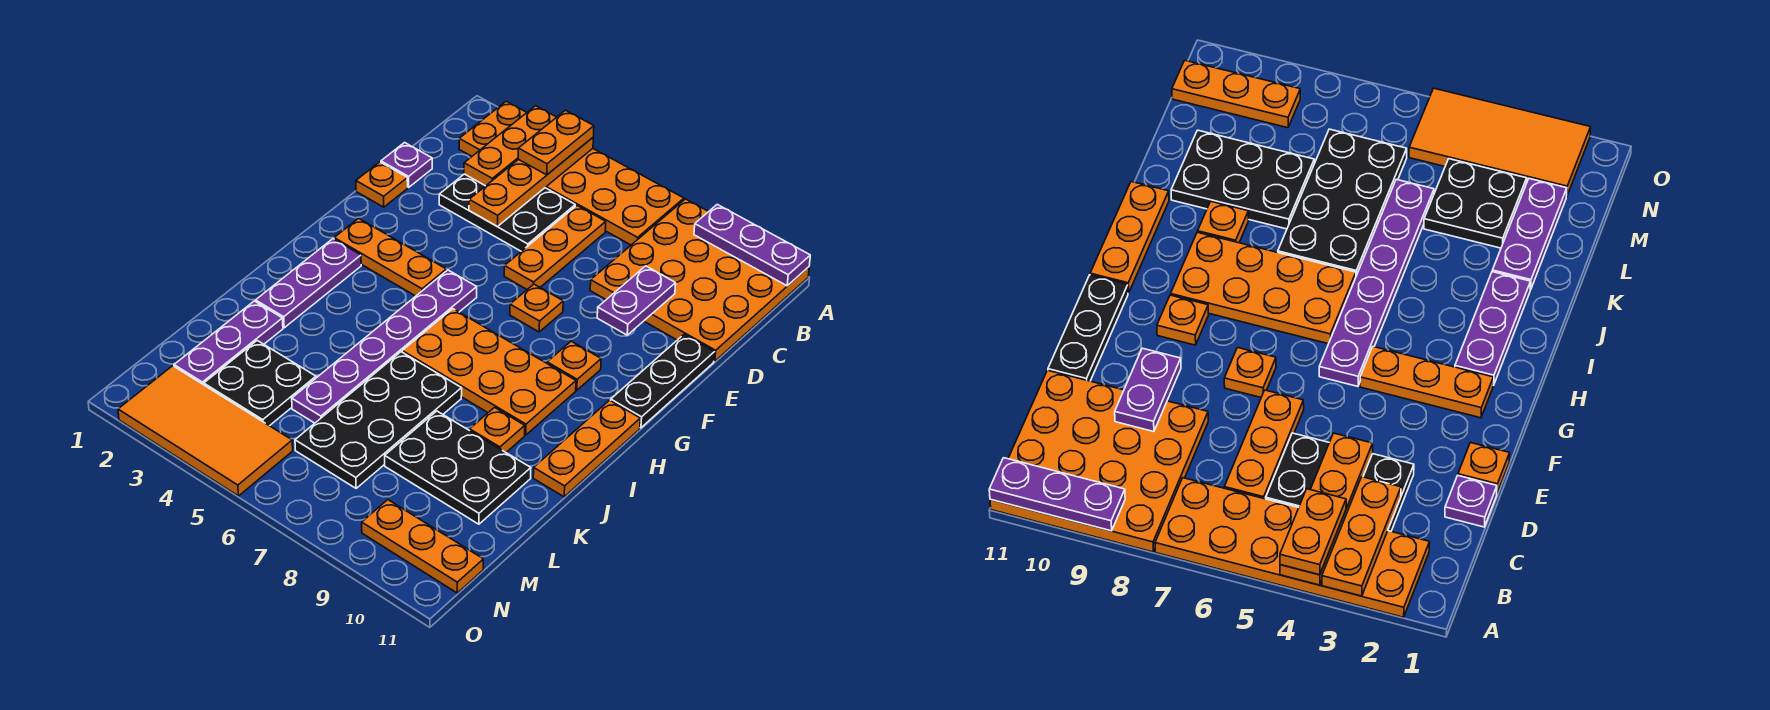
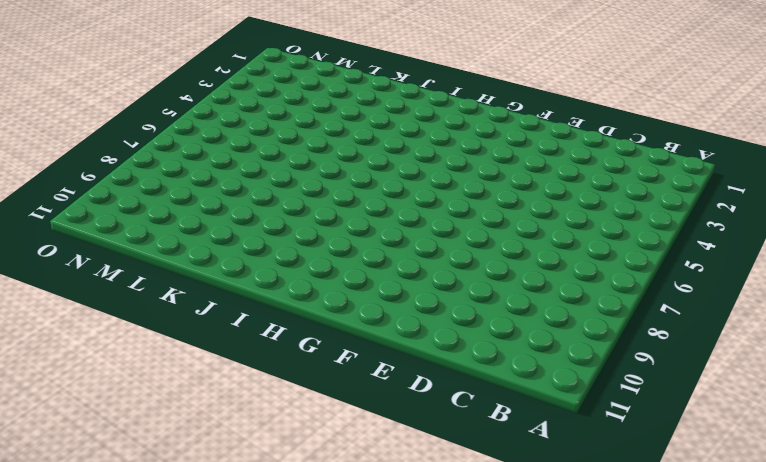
none -> orange plate A2:B7 level 1
none -> orange plate A8:D11 level 1
none -> black plate C3:D5 level 1

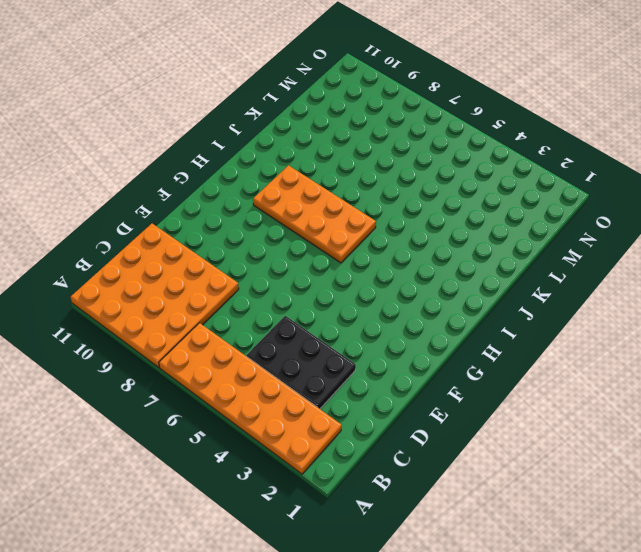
none -> orange plate C6:E6 level 1
none -> purple plate D1 level 1
none -> orange plate E1 level 1

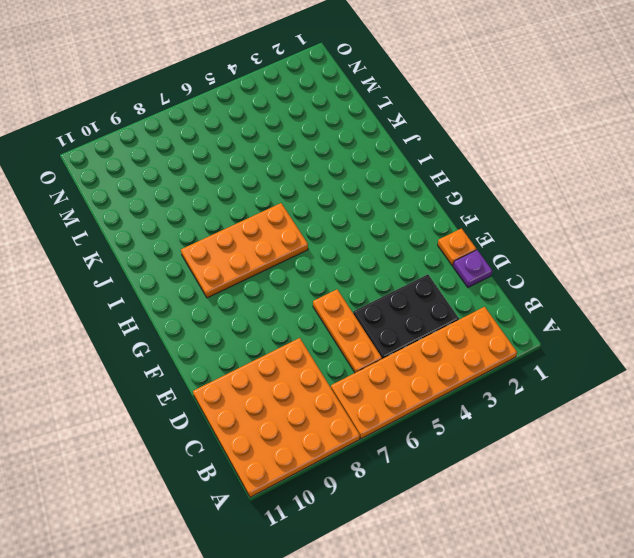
none -> black plate E11:G11 level 1
none -> orange plate F7 level 1
none -> orange plate G2:G4 level 1

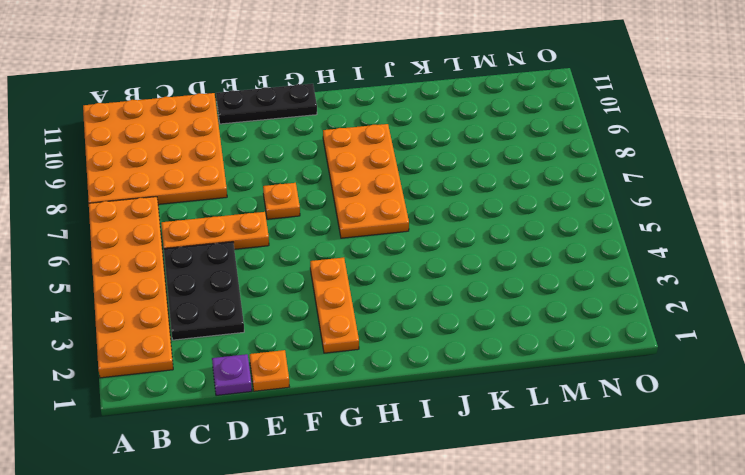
none -> purple plate G5:L5 level 1
none -> orange plate G9 level 1
none -> purple plate H2:J2 level 1

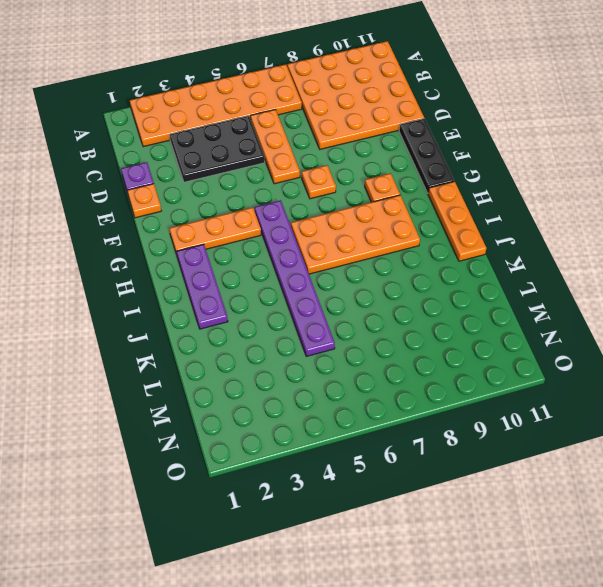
none -> black plate J6:M7 level 1
none -> orange plate J9 level 1
none -> purple plate K2:M2 level 1

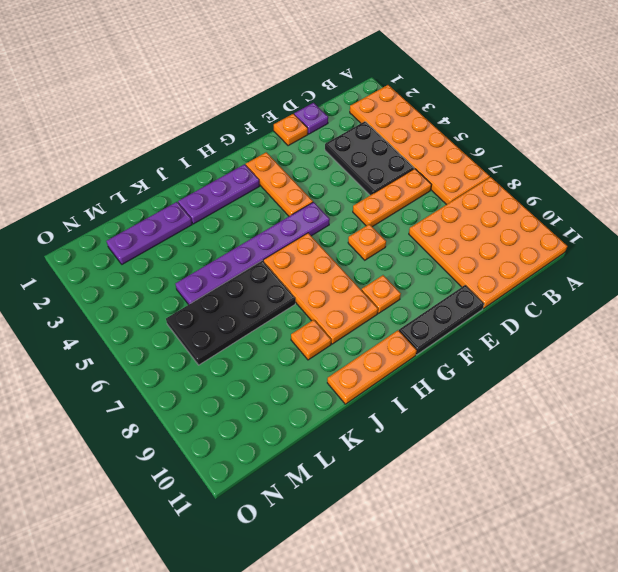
none -> black plate K8:L10 level 1
none -> black plate L3:M4 level 1
none -> orange tile N2:O5 level 1

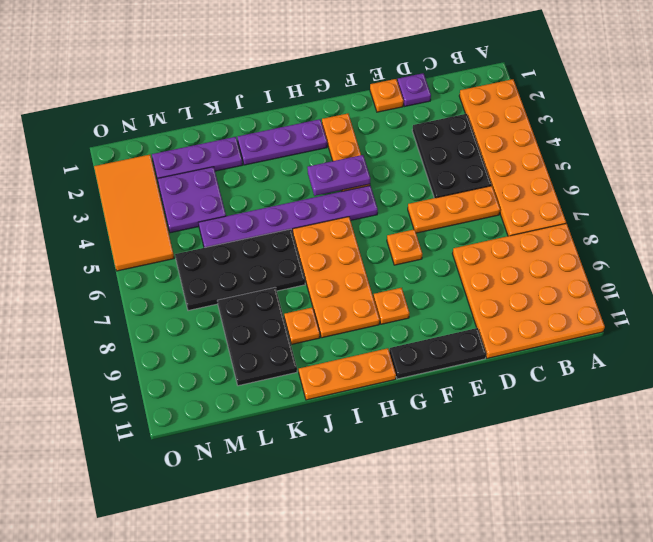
purple plate G4:H4 level 2 -> purple plate D9:E9 level 2
purple plate L3:M4 level 1 -> black plate L3:M4 level 1
none -> orange plate N9:N11 level 1
none -> orange plate A3:C3 level 2
none -> orange plate A4:D4 level 2

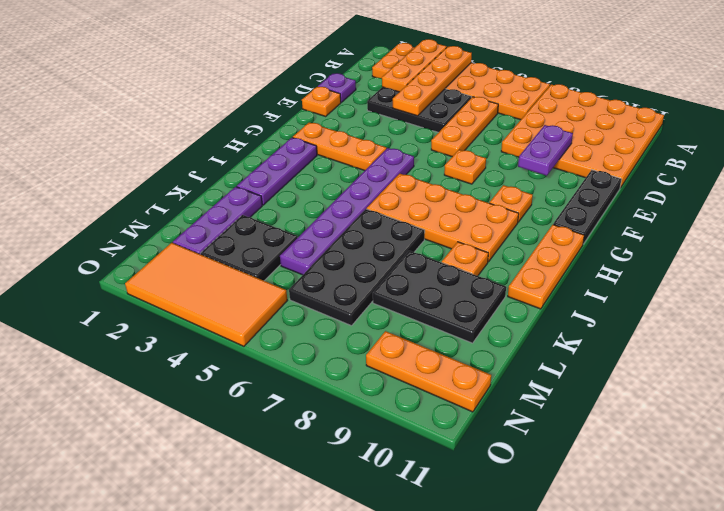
none -> purple plate A9:A11 level 2
none -> orange plate A4:B4 level 3

